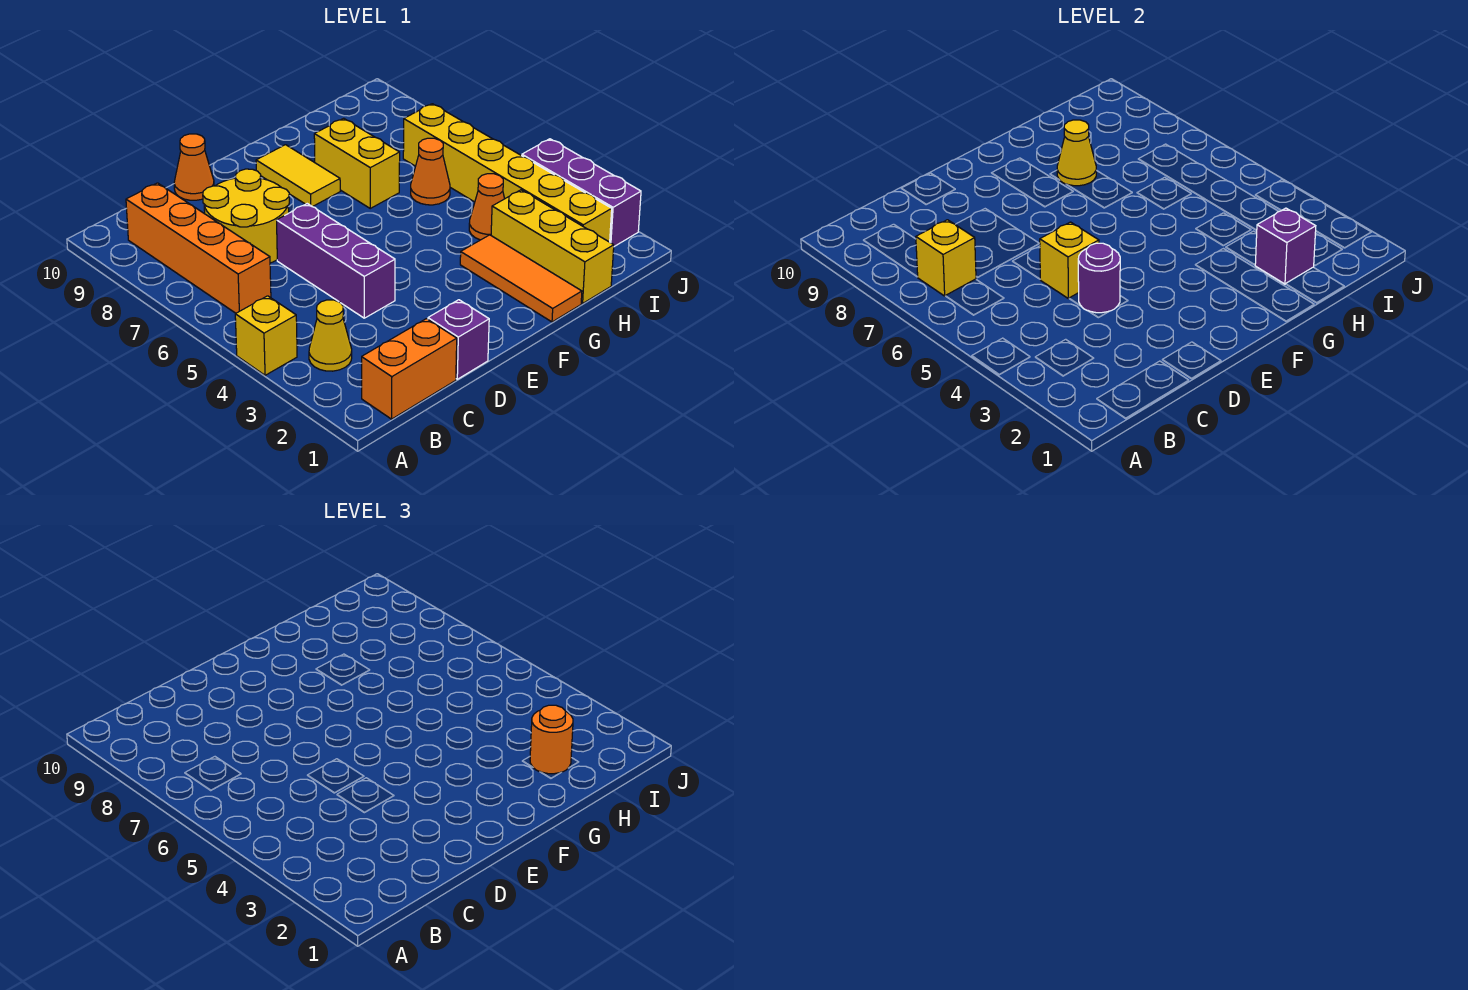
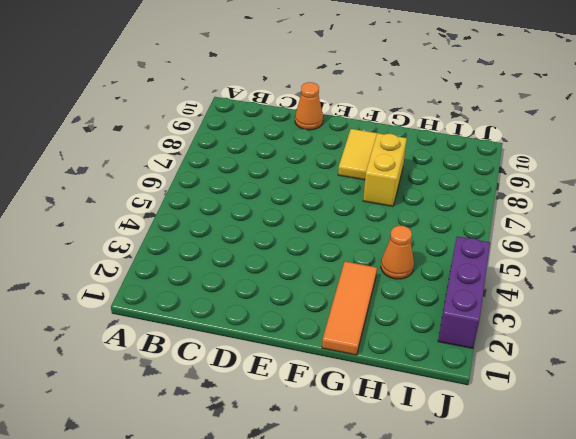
none -> yellow brick A4 level 1
none -> orange brick B1:C1 level 1
none -> yellow cone B3 level 1

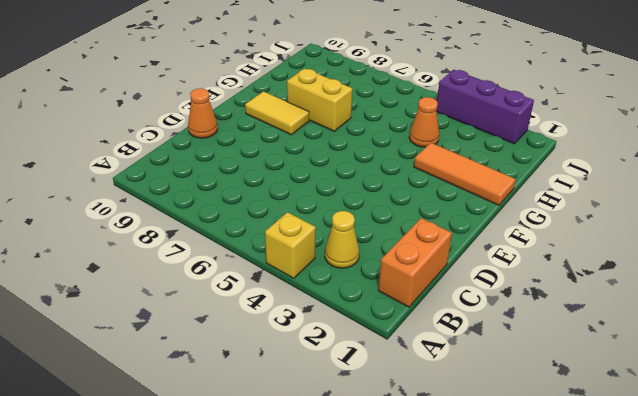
none -> orange brick B6:B9 level 1
none -> yellow round brick C7:D8 level 1
none -> purple brick D1 level 1

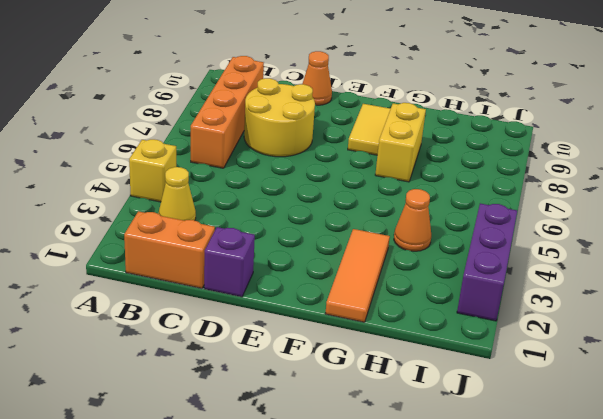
none -> purple brick D4:D6 level 1
none -> yellow brick H1:H3 level 1
none -> orange cone H6 level 1

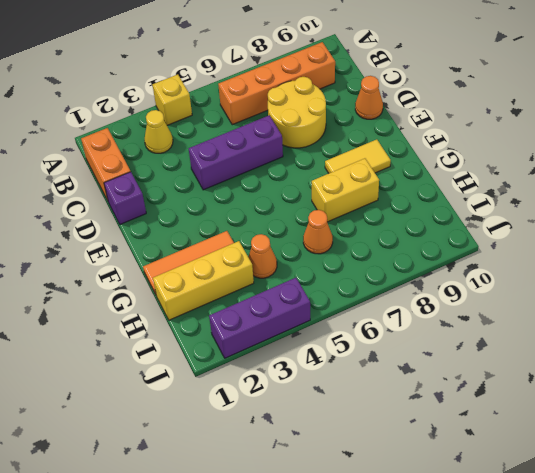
none -> yellow brick I2:I7 level 1
none -> yellow brick B7 level 2
none -> purple round brick D4 level 2

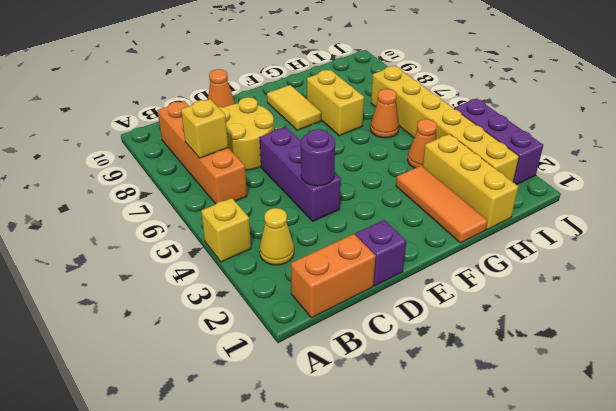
none -> yellow brick D5 level 2
none -> yellow cone G8 level 2
none -> purple brick H2 level 2

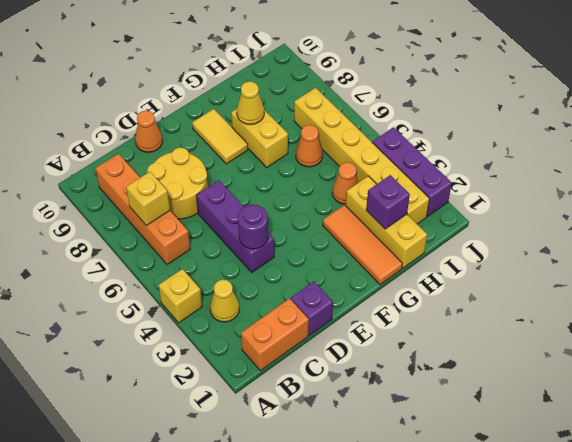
none -> yellow brick D5 level 2
none -> orange round brick H2 level 3

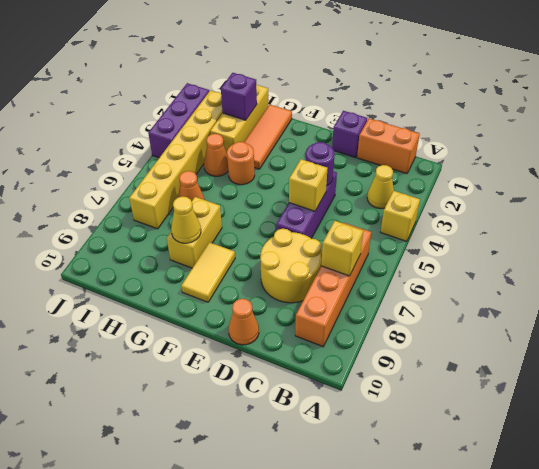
orange round brick G4 level 1 -> orange round brick H2 level 3

